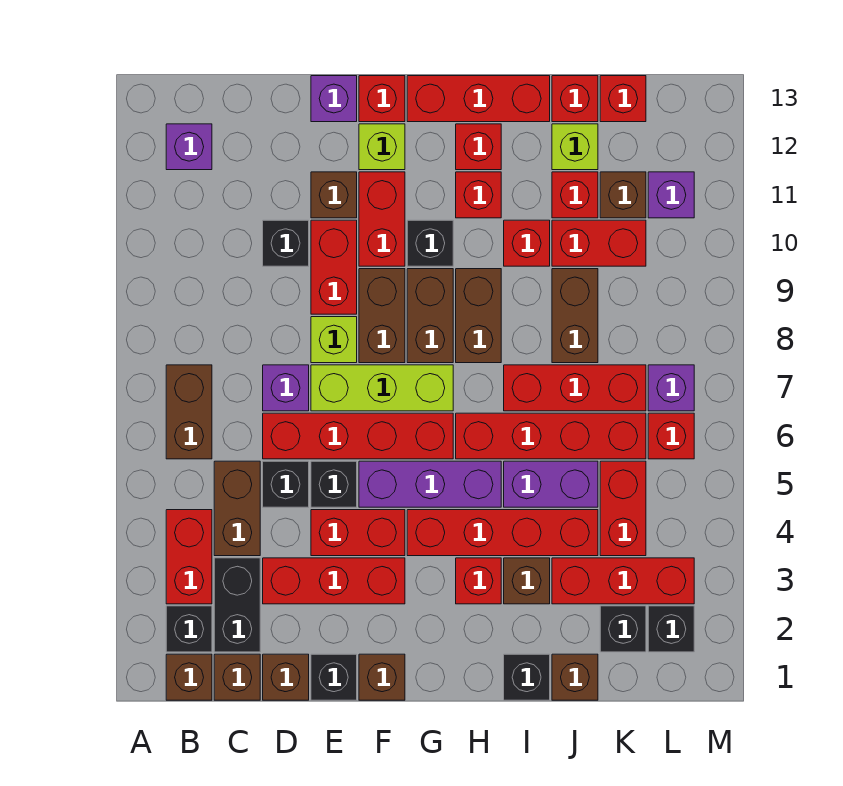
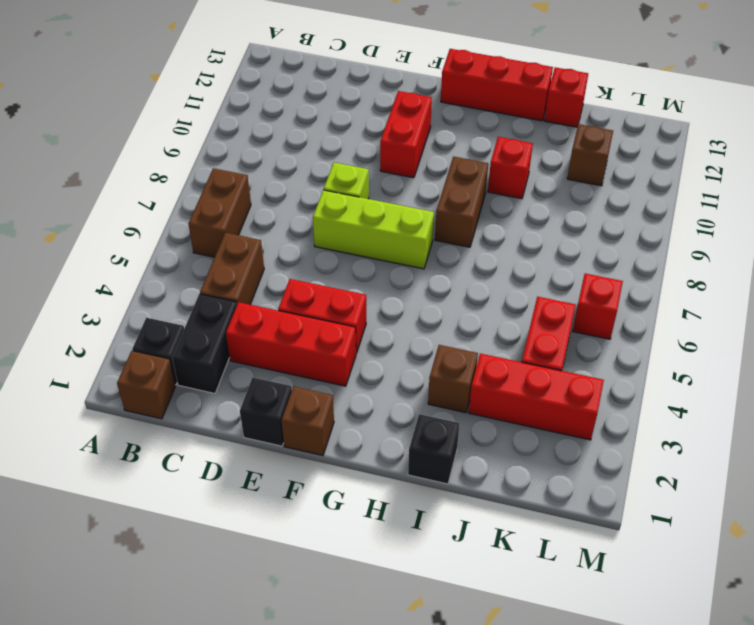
none -> red brick B3:B4 level 1
none -> purple brick B12 level 1
none -> brown brick C1 level 1
none -> brown brick D1 level 1

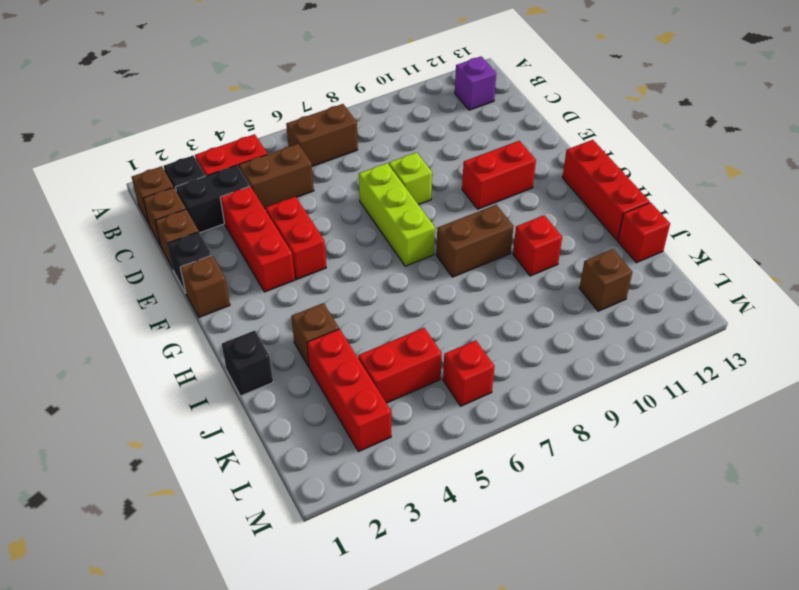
none -> black brick D5 level 1
none -> red brick D6:G6 level 1
none -> purple brick D7 level 1
none -> black brick D10 level 1

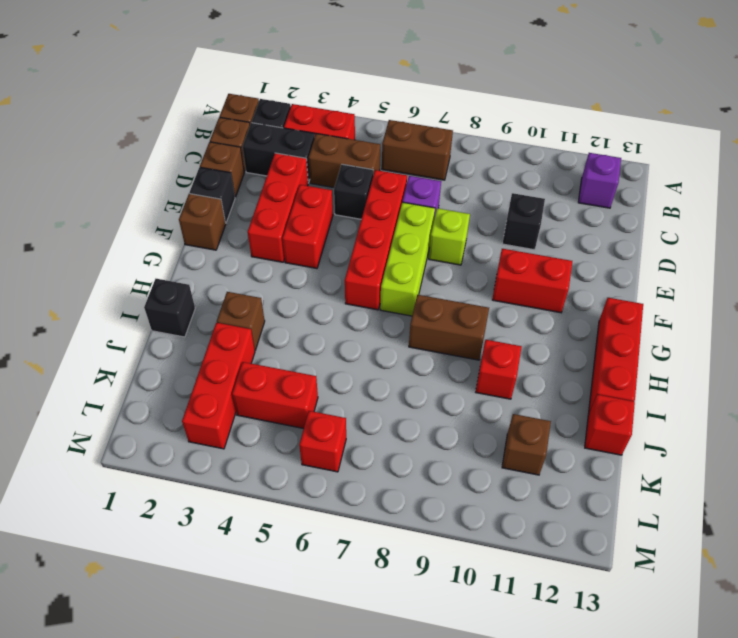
none -> black brick E5 level 1
none -> red brick E9:E10 level 1
none -> brown brick E11 level 1
none -> purple brick E13 level 1

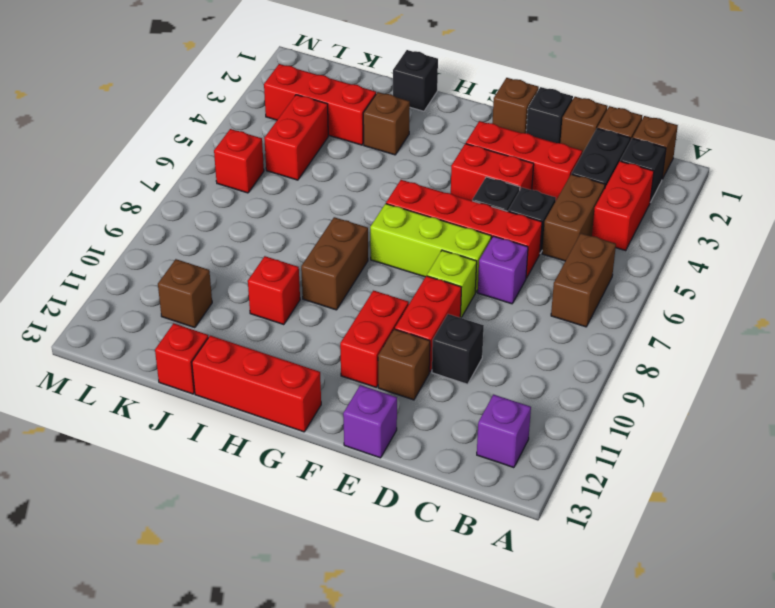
none -> purple brick F5:H5 level 1
none -> brown brick F8:F9 level 1
none -> lime brick F12 level 1
none -> red brick F13 level 1

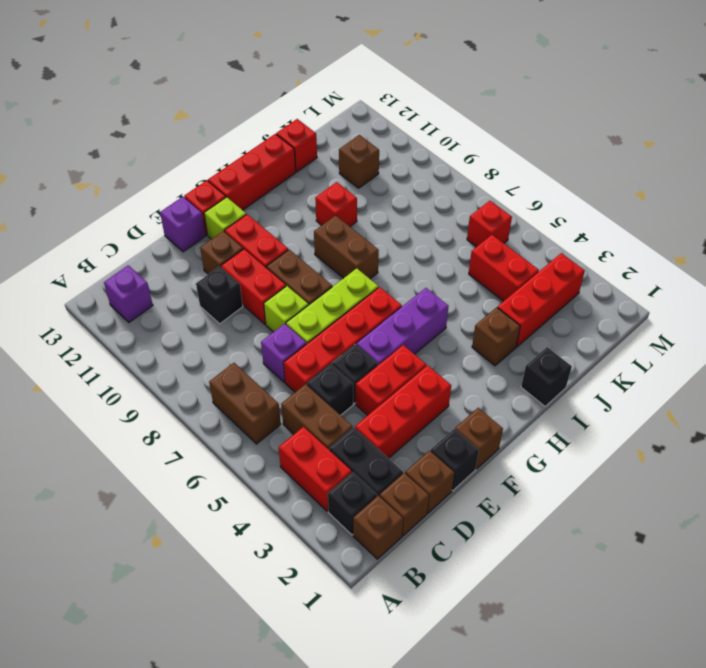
none -> red brick G4:J4 level 1
none -> brown brick G8:G9 level 1
none -> black brick G10 level 1
none -> red brick H3 level 1

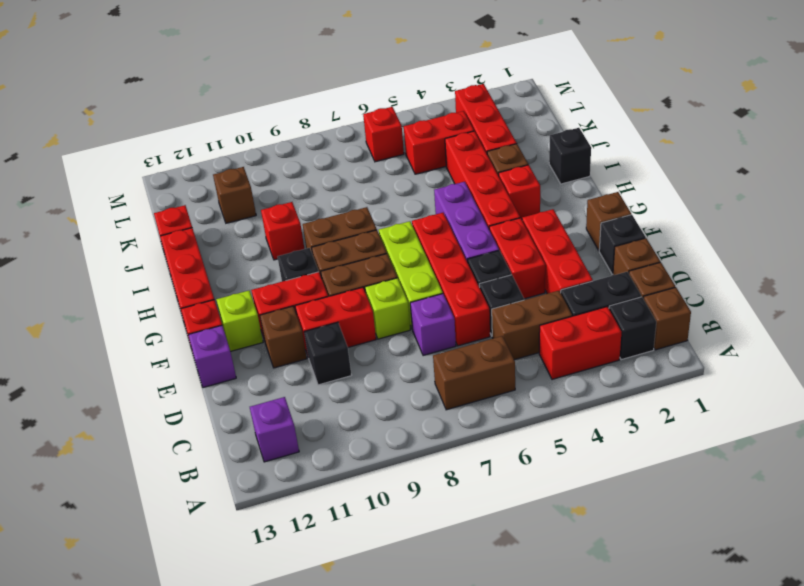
none -> red brick H6:K6 level 1
none -> red brick H11 level 1
none -> red brick H12 level 1
none -> purple brick I5:J5 level 1

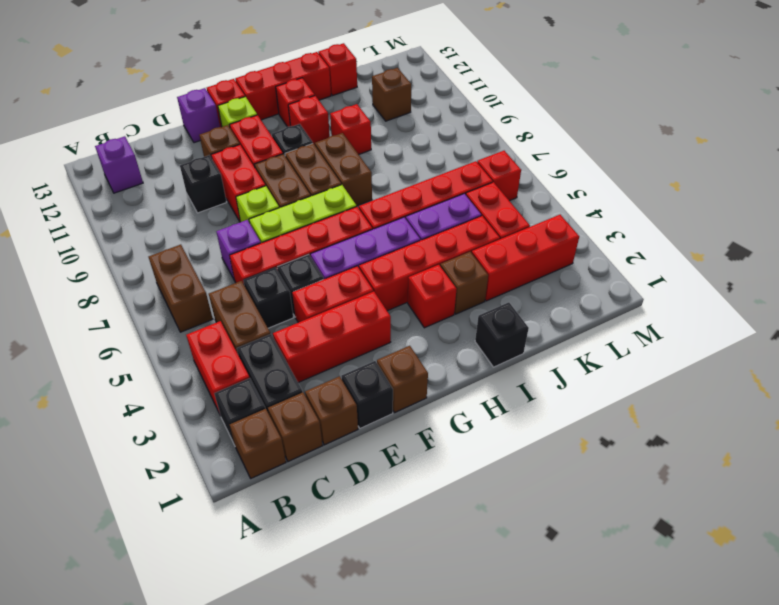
none -> red brick I7:K7 level 1
none -> brown brick J1 level 1
none -> brown brick J8:J9 level 1
none -> red brick J10:K10 level 1

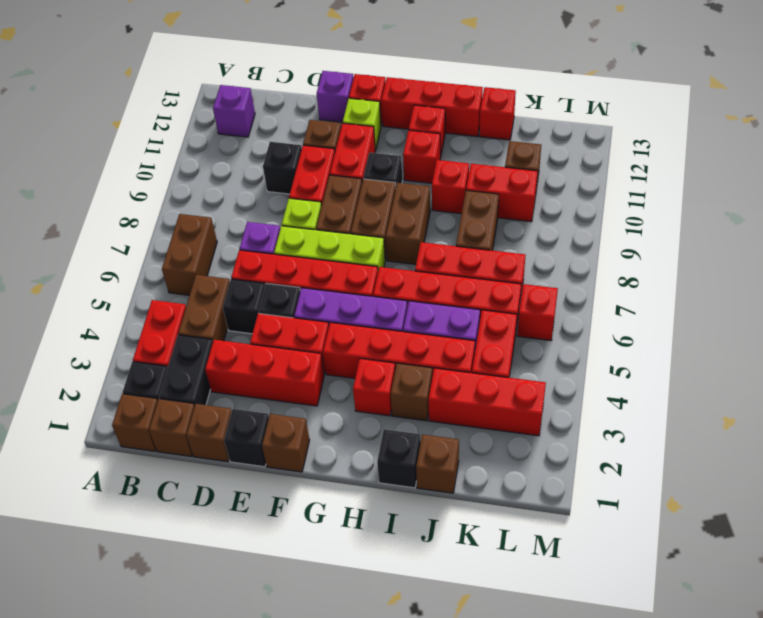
none -> red brick J11 level 1
none -> lime brick J12 level 1
none -> black brick K2 level 1
none -> red brick K13 level 1

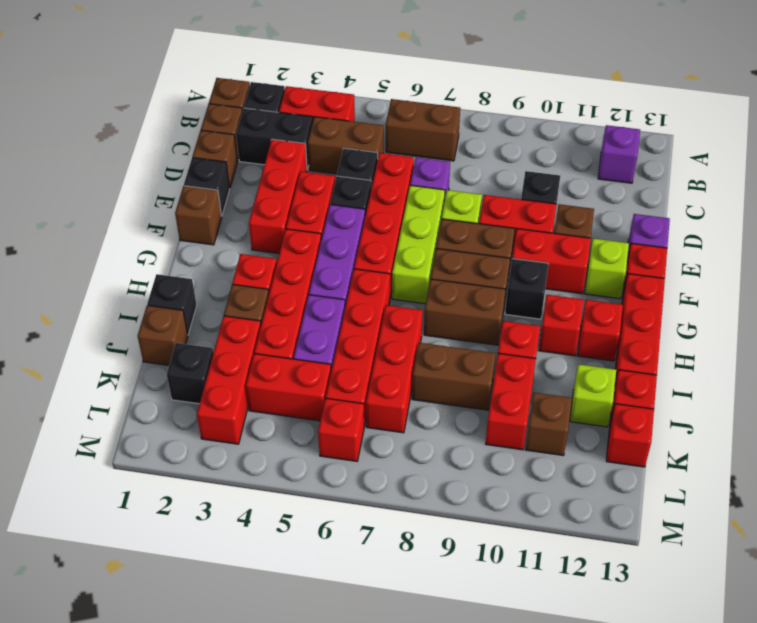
none -> red brick J11 level 1
none -> black brick L2 level 1
none -> purple brick L7 level 1
none -> purple brick L11 level 1

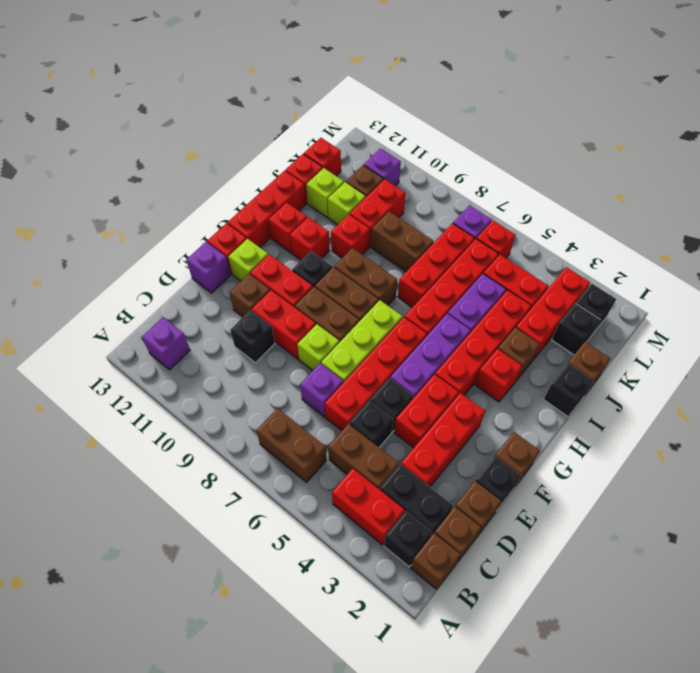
lime brick J11 level 1 -> red brick J11 level 1

